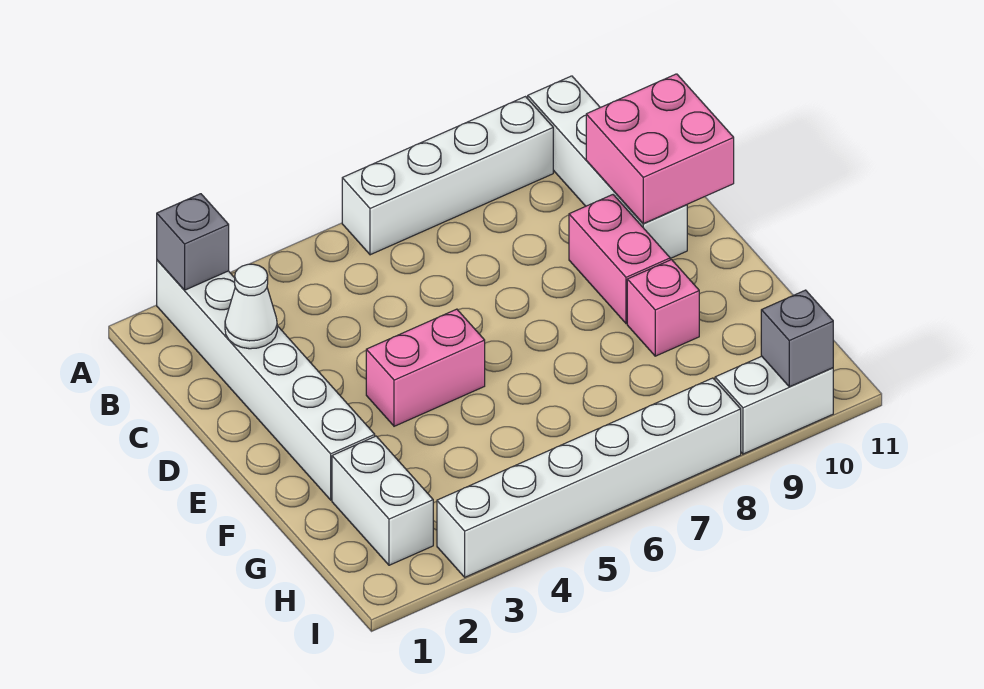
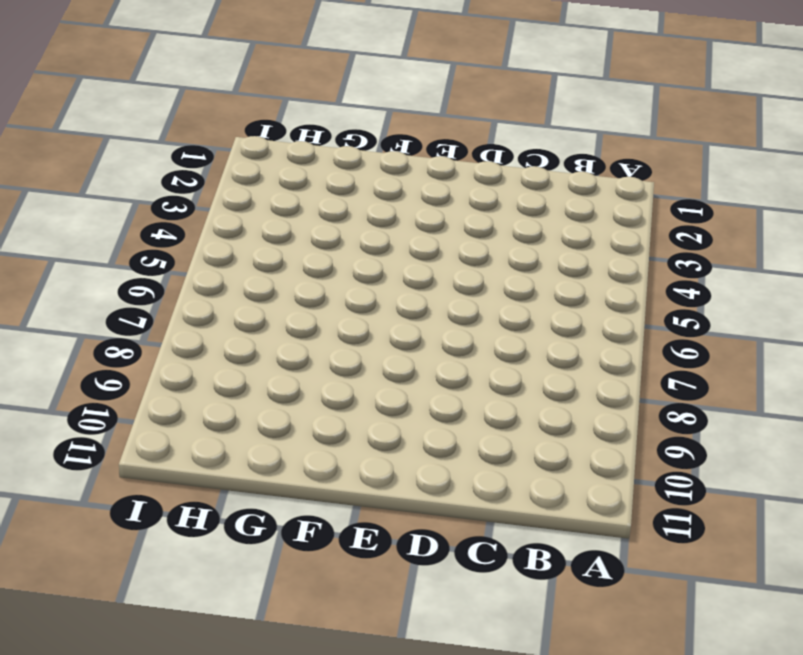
none -> white brick A2:F2 level 1
none -> white brick A6:A9 level 1
none -> white brick A10:D10 level 1

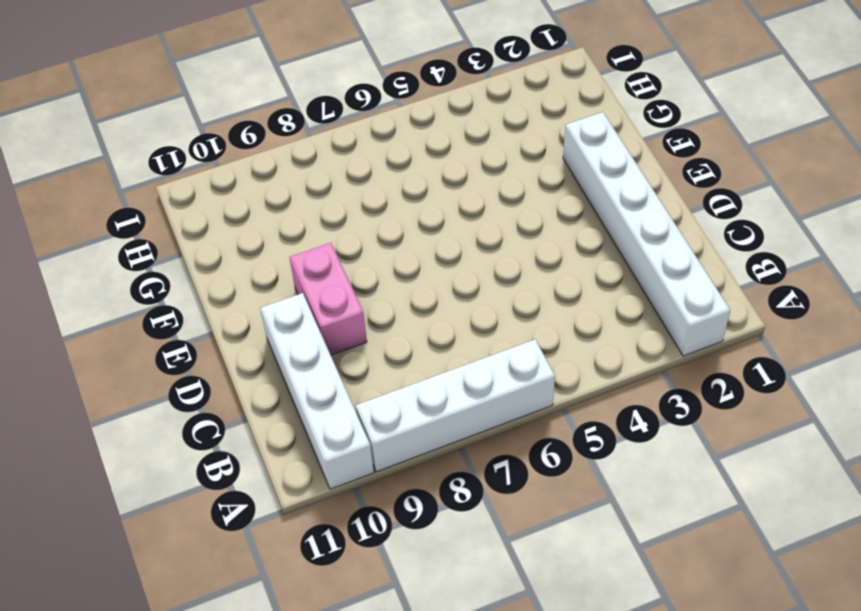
none -> pink brick E4:E5 level 1
none -> pink brick F9 level 1
none -> white brick G2:H2 level 1

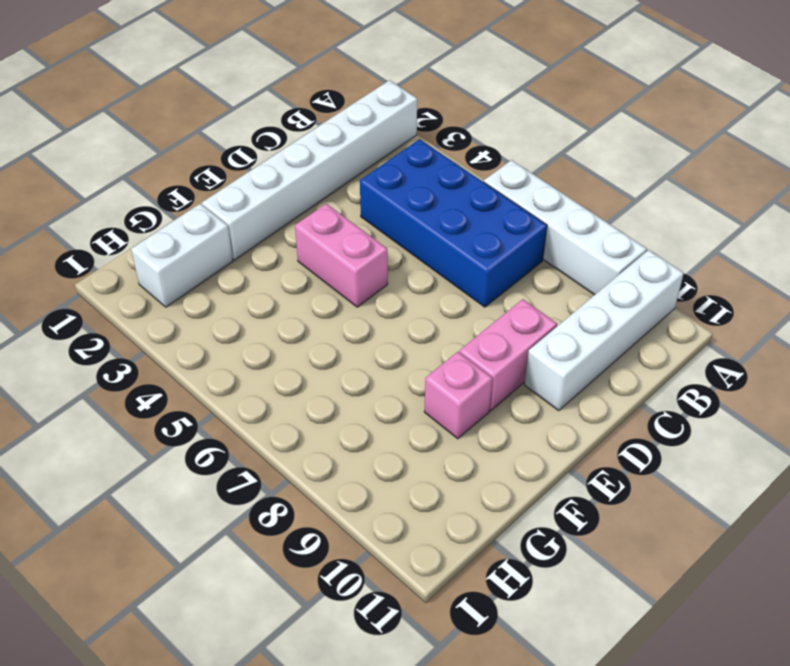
blue brick B4:C7 level 1 -> none
none -> white brick I3:I8 level 1
none -> white brick I9:I10 level 1
none -> grey brick A2 level 2

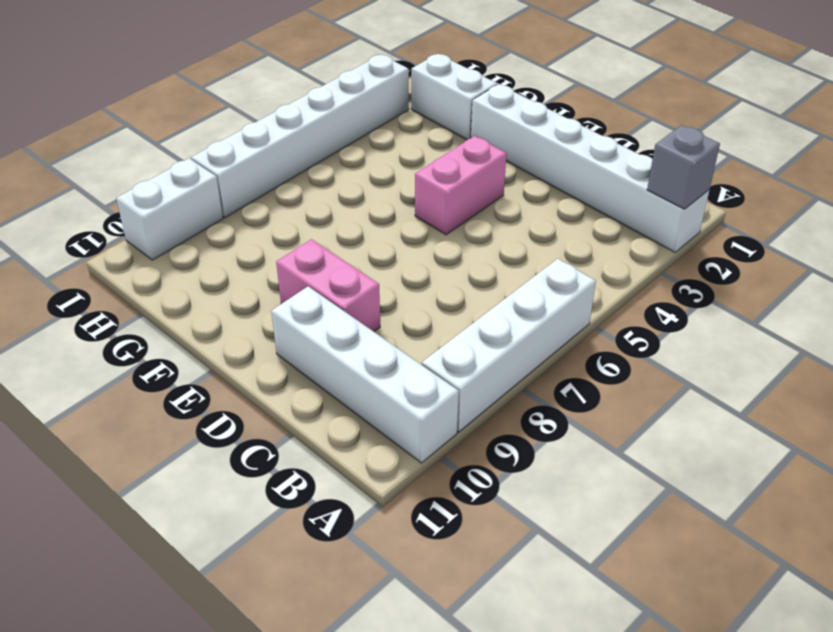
none -> pink brick F9 level 1
none -> white cone C2 level 2
none -> pink brick C10:D11 level 2

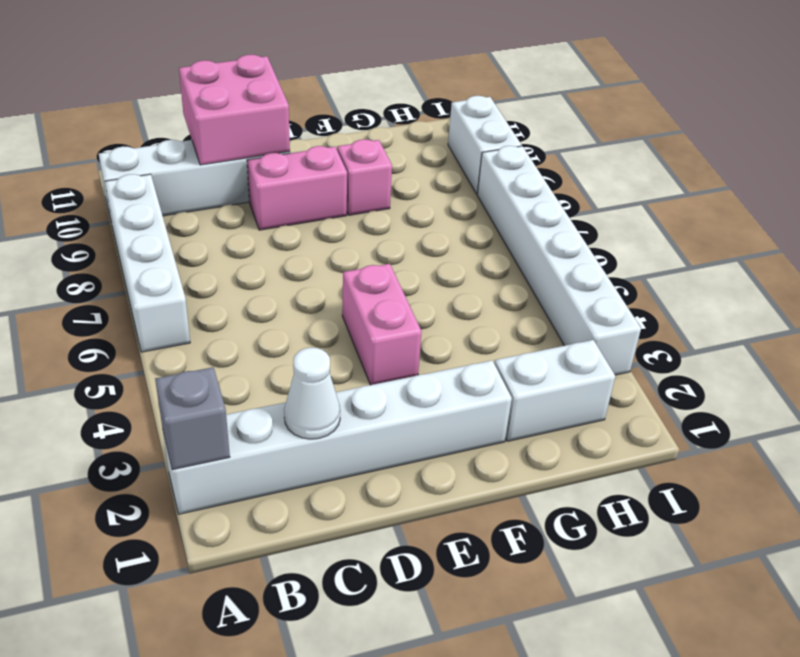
none -> grey brick I10 level 2

